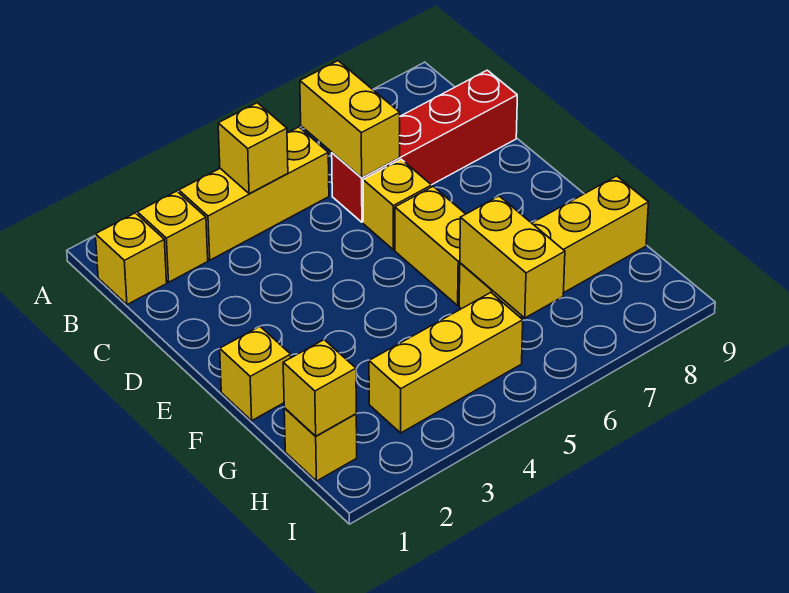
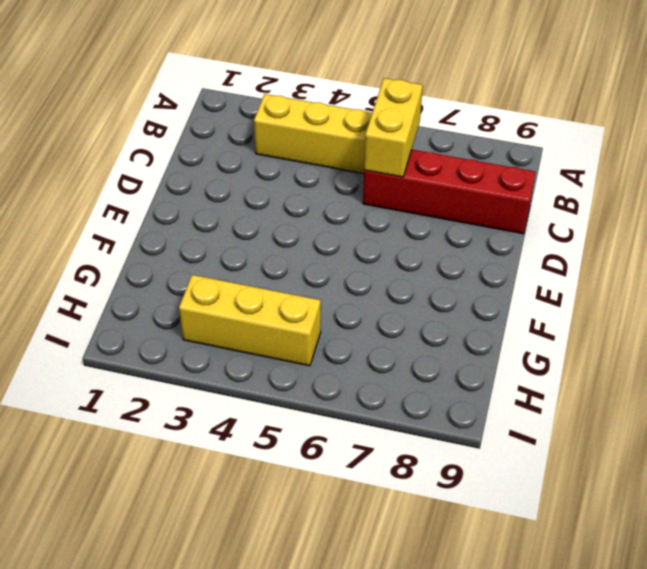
none -> yellow brick B1 level 1
none -> yellow brick B2 level 1
none -> yellow brick D6 level 1

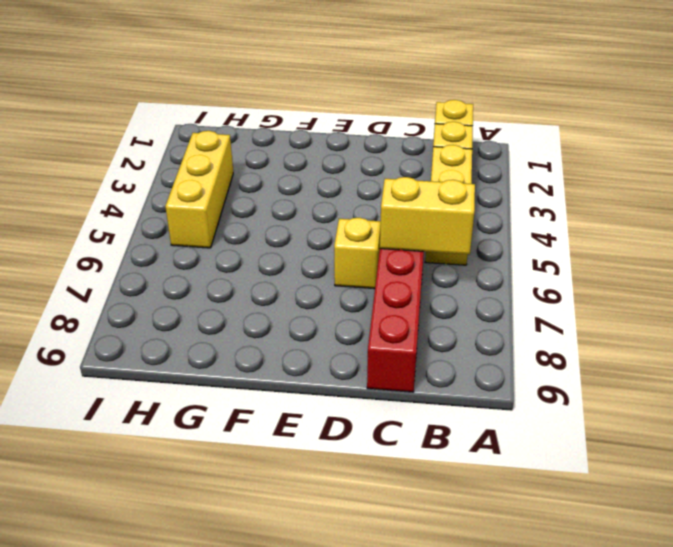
none -> yellow brick E6:F6 level 1
none -> yellow brick F1 level 1
none -> yellow brick G6:G9 level 1

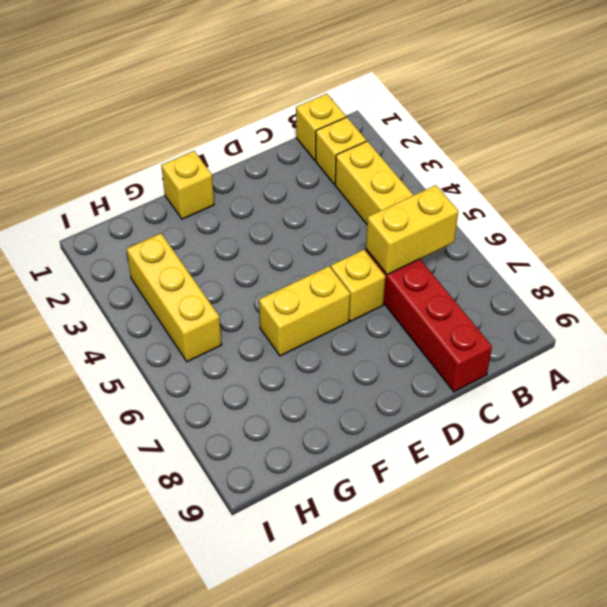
none -> yellow brick G6:G9 level 1
none -> yellow brick H1 level 1
none -> yellow brick B4 level 2

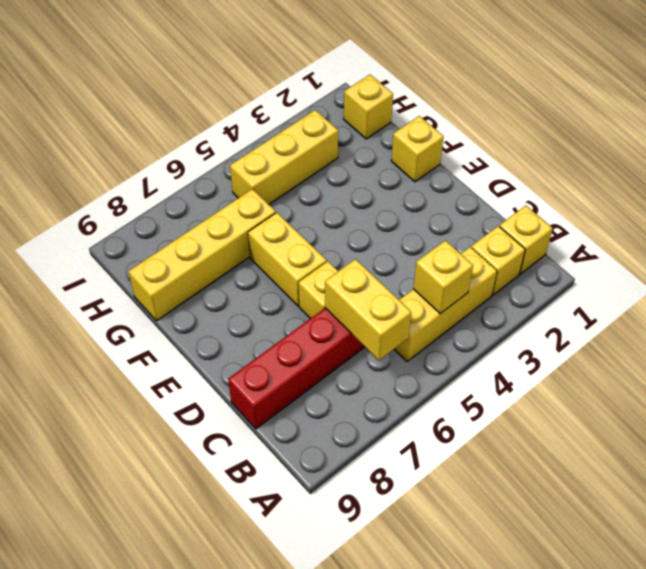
none -> yellow brick G6:H6 level 2
none -> yellow brick H1 level 2

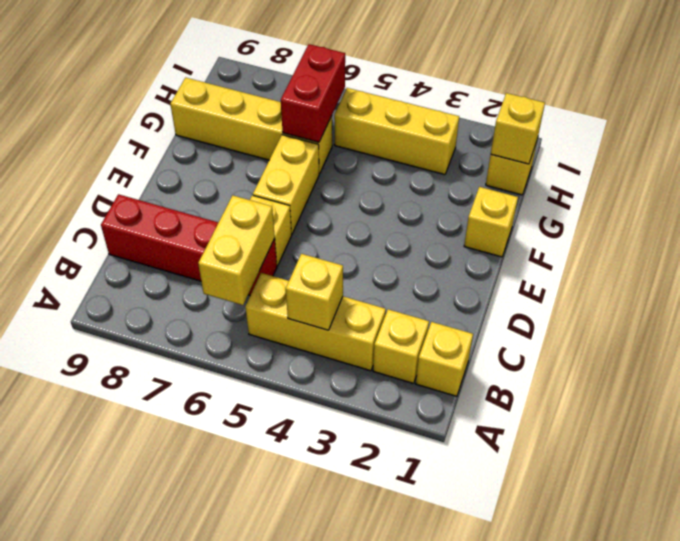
red brick G6:H6 level 2 -> yellow brick G6:H6 level 2

